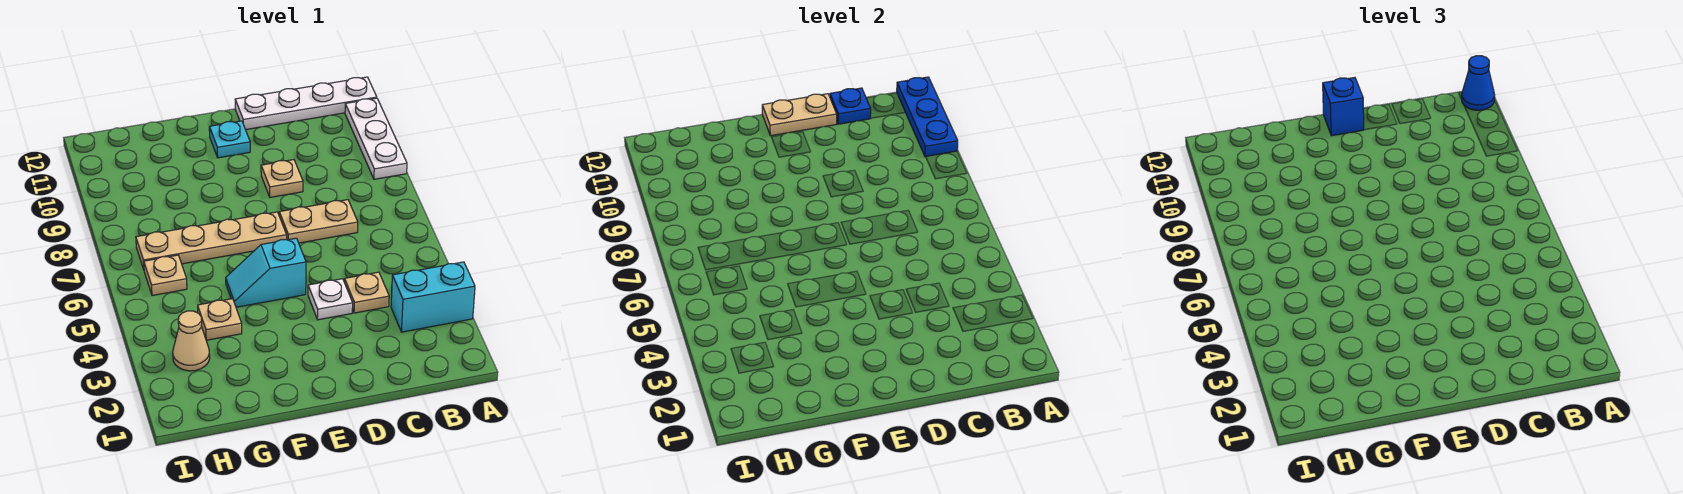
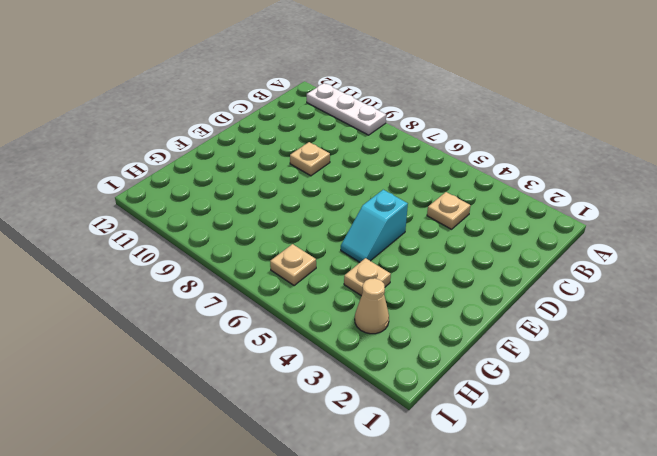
none -> cyan brick A3:B3 level 1
none -> white plate A12:D12 level 1
none -> tan plate C7:D7 level 1

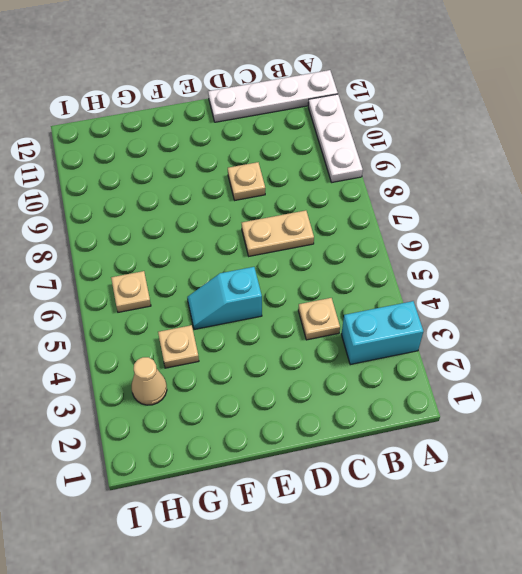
none -> white plate D4 level 1
none -> tan plate E7:H7 level 1
none -> cyan plate E11 level 1

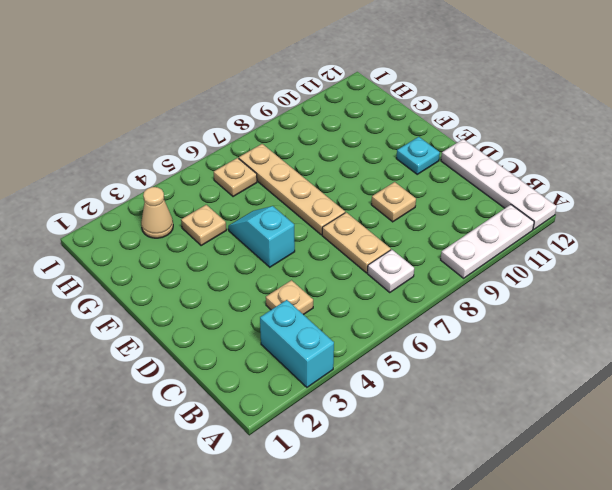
white plate B7 level 1 -> white plate D4 level 1
none -> blue plate A10:A12 level 2
none -> blue plate C12 level 2
none -> tan plate D12:E12 level 2

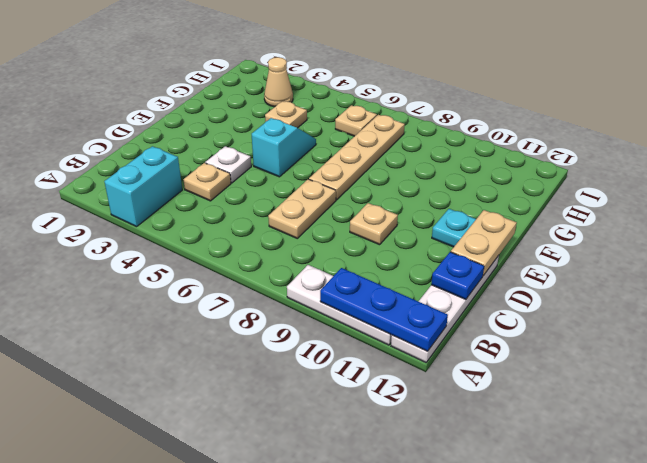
none -> blue cone A12 level 3
none -> blue brick E12 level 3

